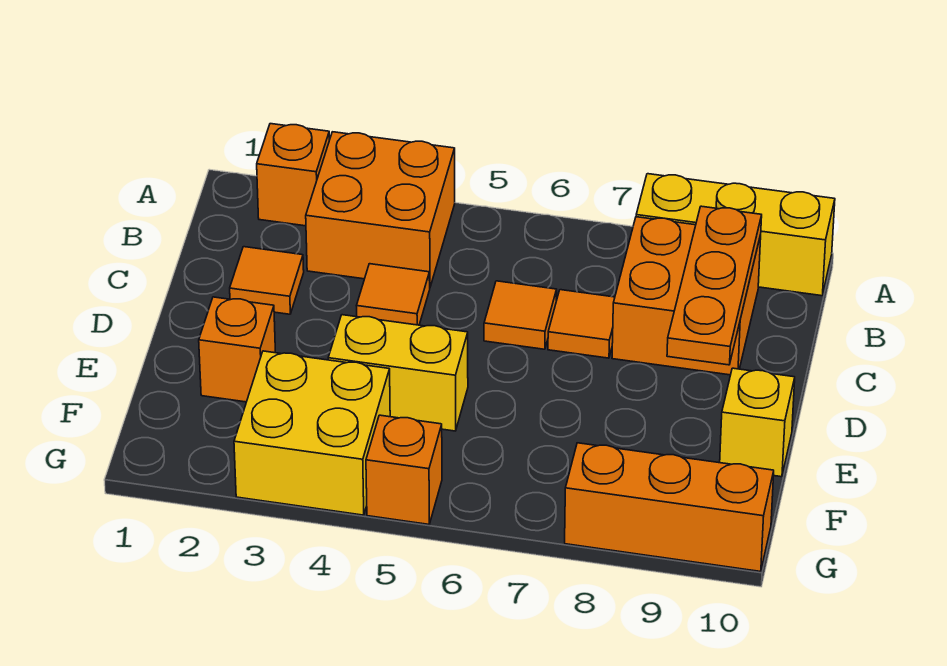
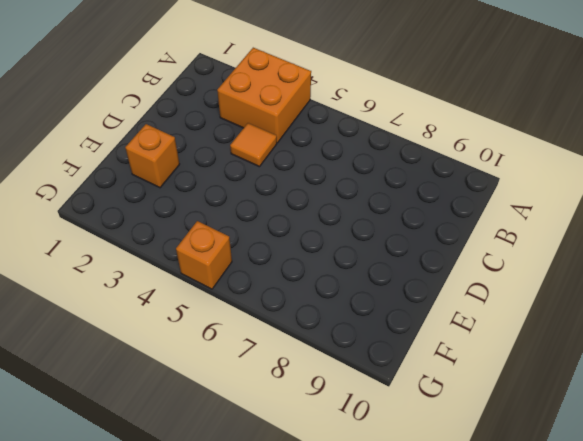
none -> orange brick A2 level 1
none -> yellow brick A8:A10 level 1
none -> orange brick B8:C9 level 1

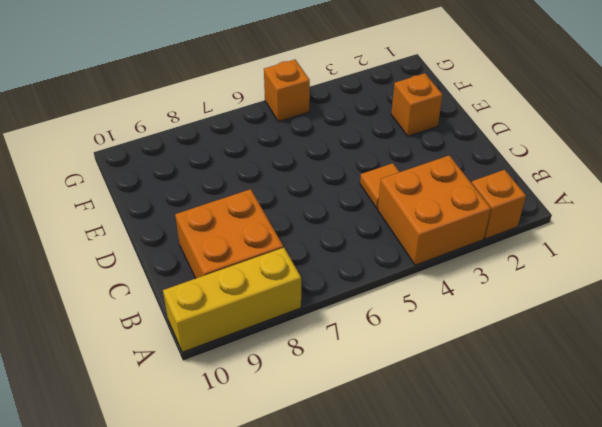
none -> orange tile C2 level 1
none -> orange tile C6 level 1
none -> orange tile C7 level 1

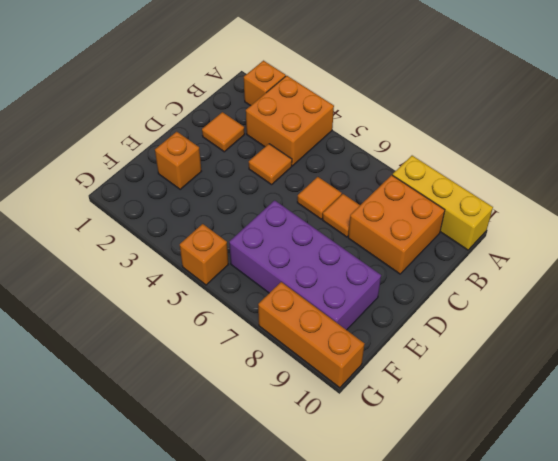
purple brick E6:F9 level 1 -> none
none -> yellow brick E4:E5 level 1
none -> yellow brick E10 level 1
none -> yellow brick F3:G4 level 1

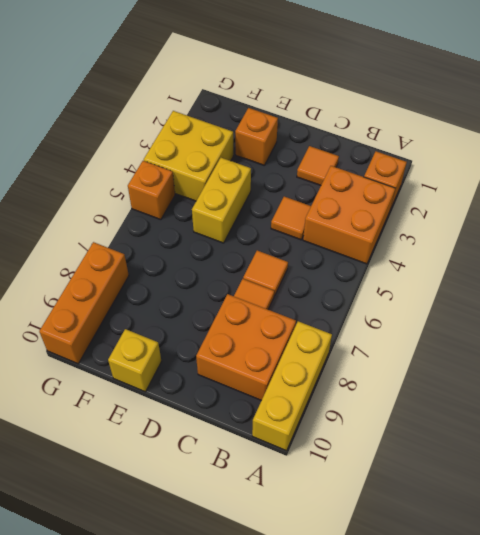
none -> orange plate B9:D9 level 2

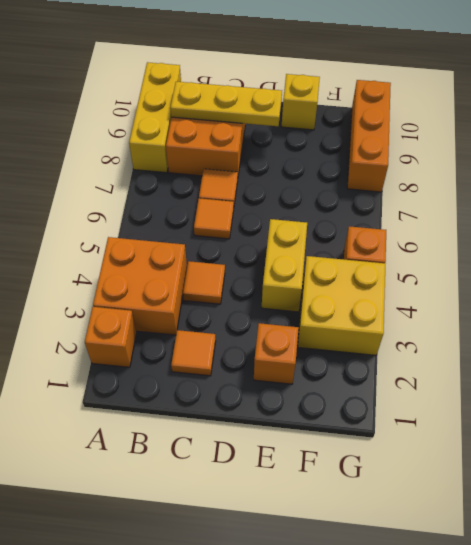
yellow plate B9:D9 level 2 -> orange plate B9:D9 level 2

